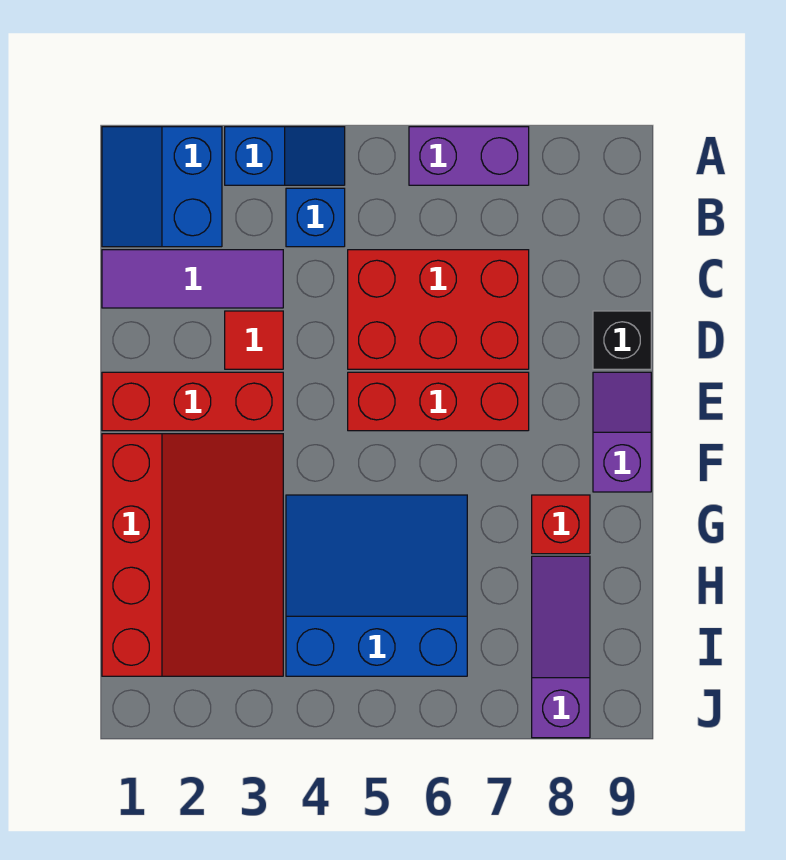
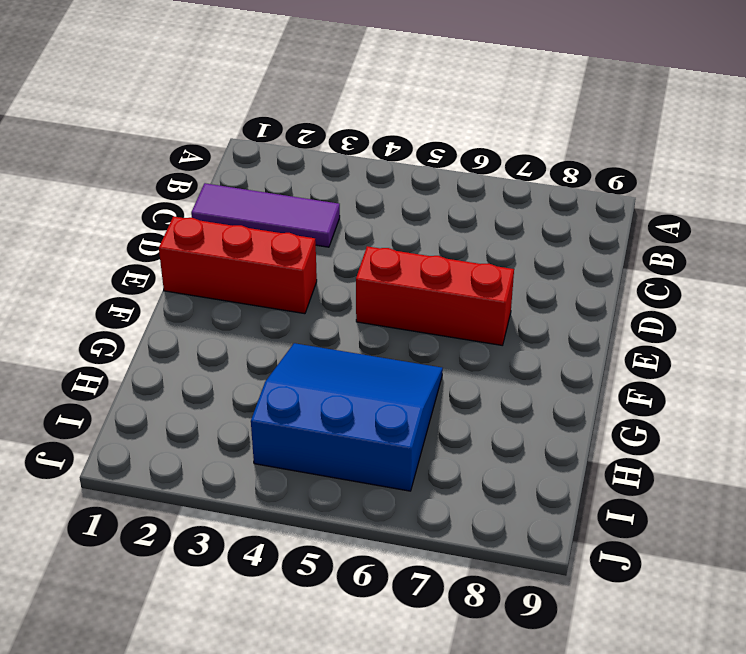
none -> blue slope A1:B2 level 1 top 2
none -> blue slope A3:A4 level 1 top 3
none -> purple brick A6:A7 level 1

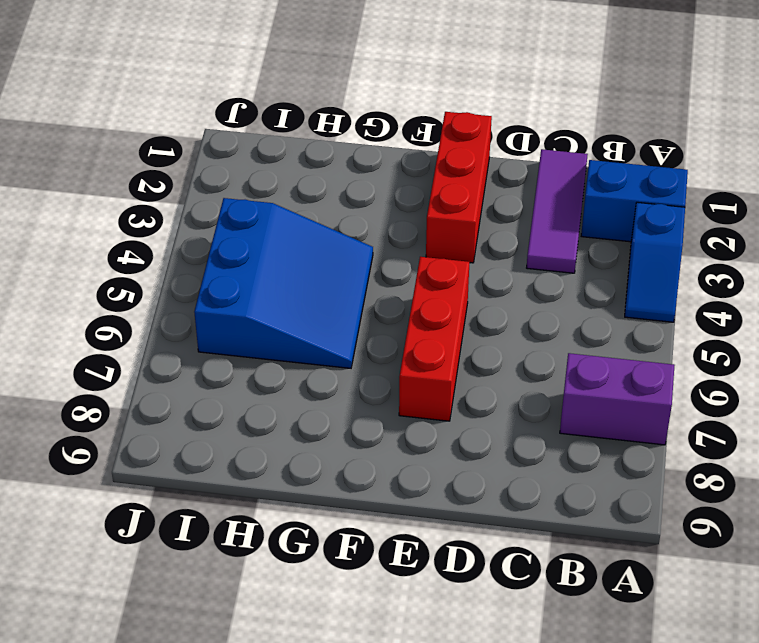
purple brick A7:B7 level 1 -> purple brick A6:A7 level 1
none -> blue brick B4 level 1
none -> red brick C5:D7 level 1
none -> red tile D3 level 1

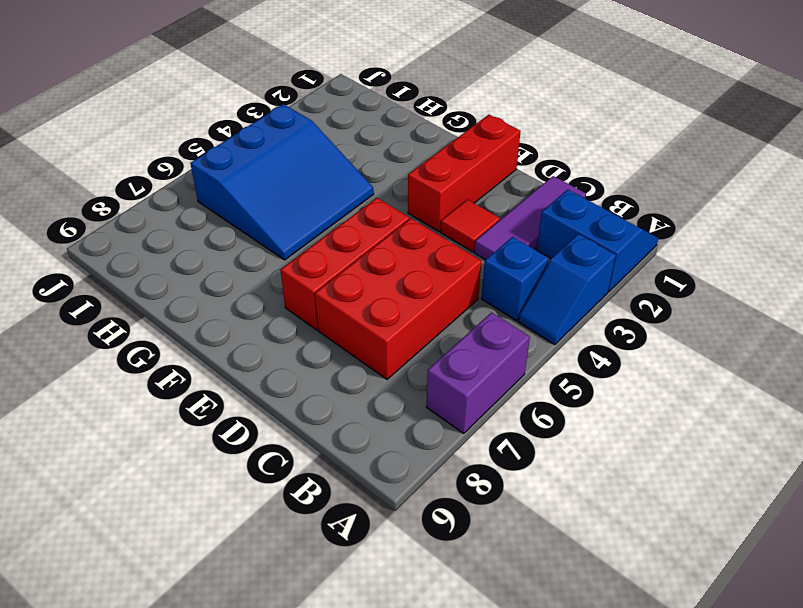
none -> black brick D9 level 1
none -> purple slope E9:F9 level 1 top F
none -> red slope F1:I3 level 1 top 1

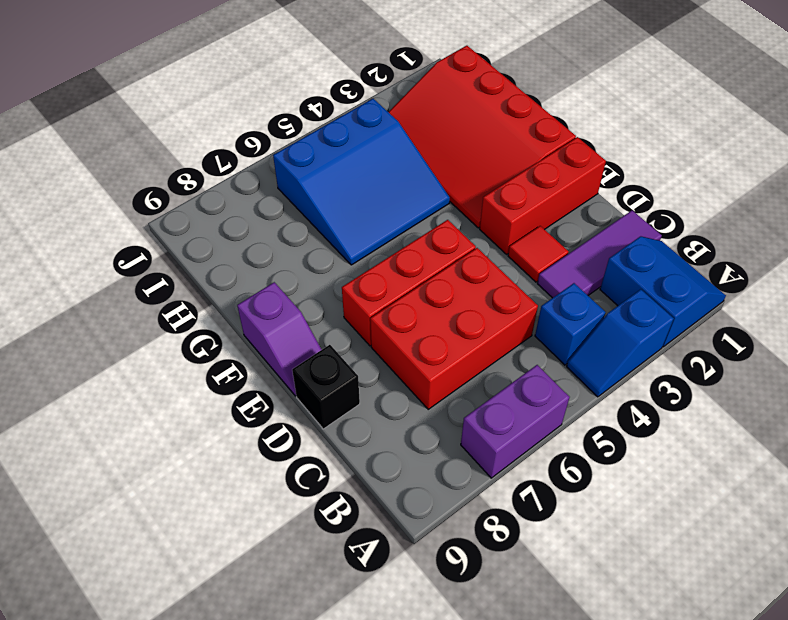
none -> red brick G8 level 1
none -> purple slope H8:J8 level 1 top J

